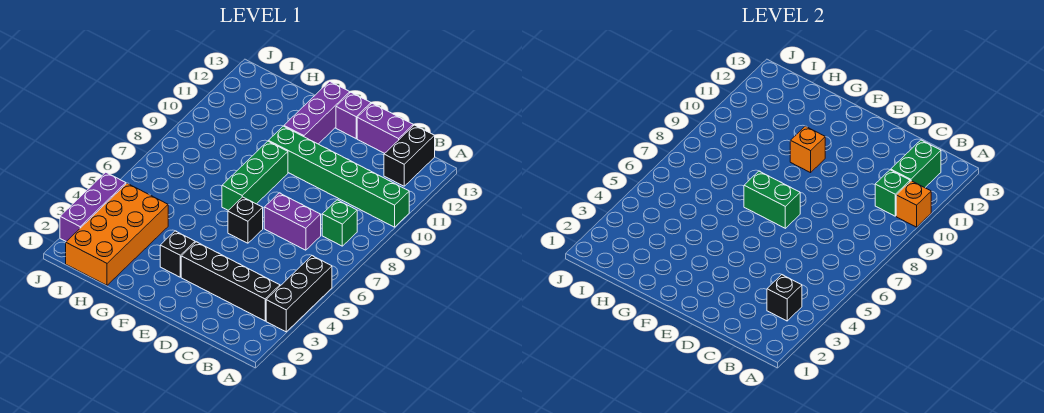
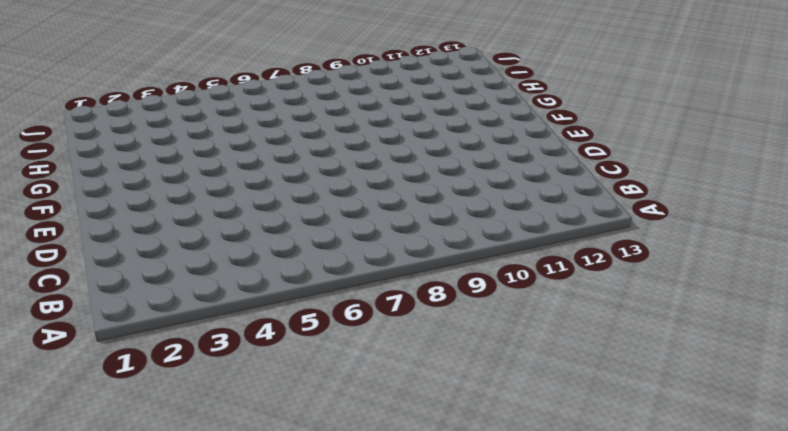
none -> black brick A3:A5 level 1
none -> green brick A10:F10 level 1
none -> black brick B3:E3 level 1

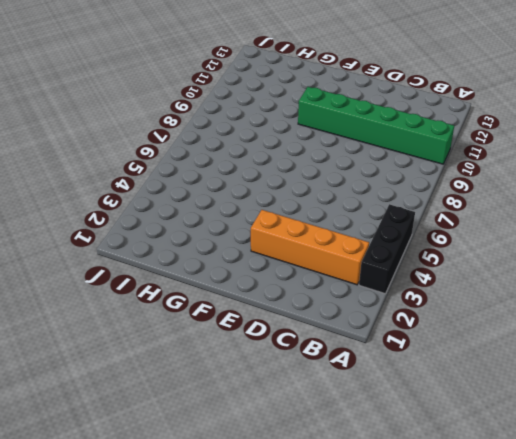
orange brick B3:E3 level 1 -> black brick B3:E3 level 1
none -> green brick B8 level 1
none -> black brick B12:B13 level 1
none -> purple brick C7:D7 level 1

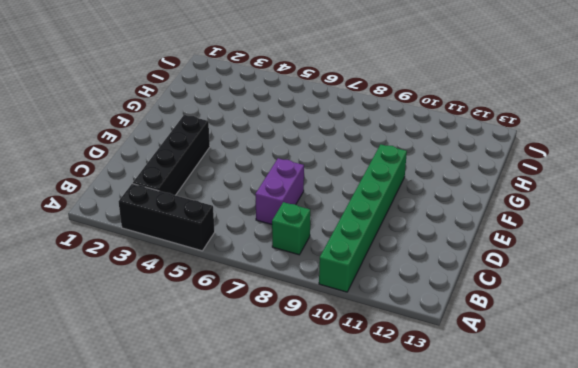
none -> black brick B12:B13 level 1
none -> purple brick C13:D13 level 1
none -> black brick E6 level 1

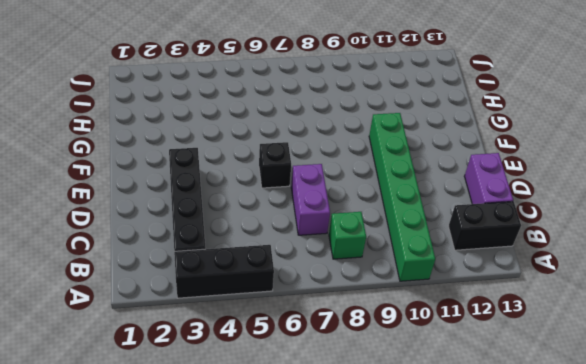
none -> purple brick E13 level 1
none -> black brick F3 level 1
none -> green brick F7:F9 level 1

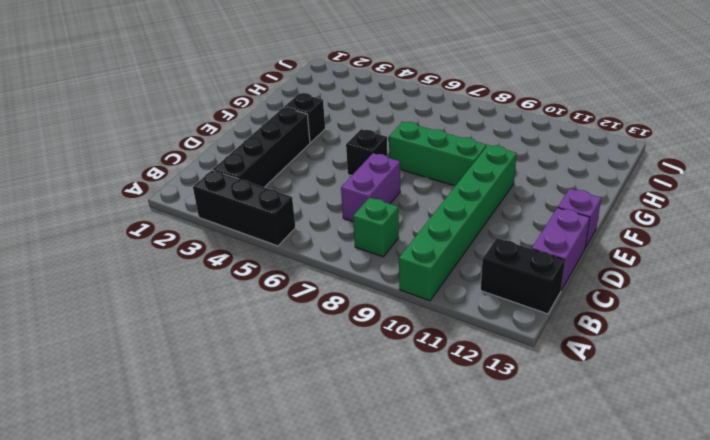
none -> purple brick F11:F13 level 1
none -> orange brick H1:I4 level 1
none -> purple brick J2:J4 level 1

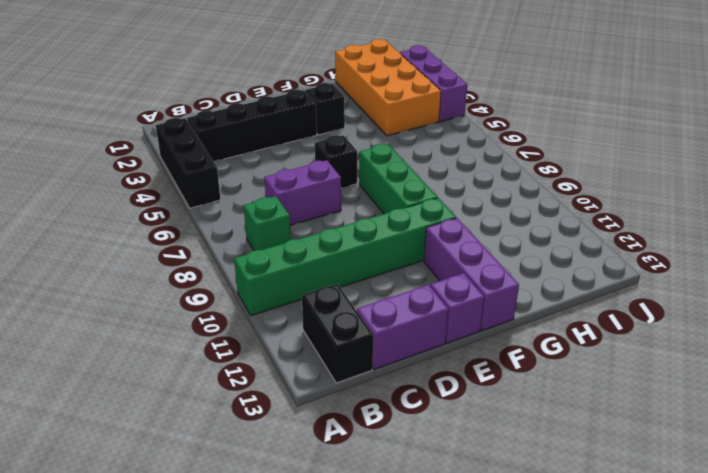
none -> orange brick A10 level 2
none -> black brick B3 level 2
none -> green brick B10 level 2

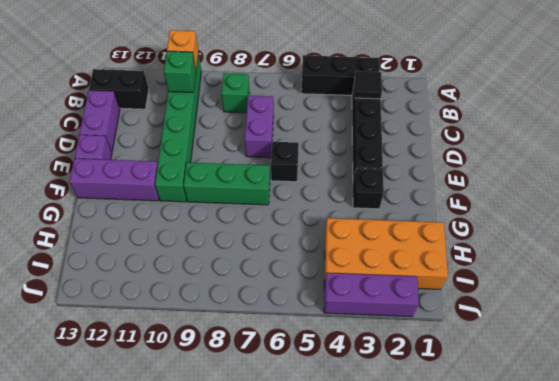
black tile B3 level 2 -> black brick B3 level 2
none -> green brick B11:B12 level 2
none -> green brick E7:F7 level 2
none -> orange brick F10 level 2

